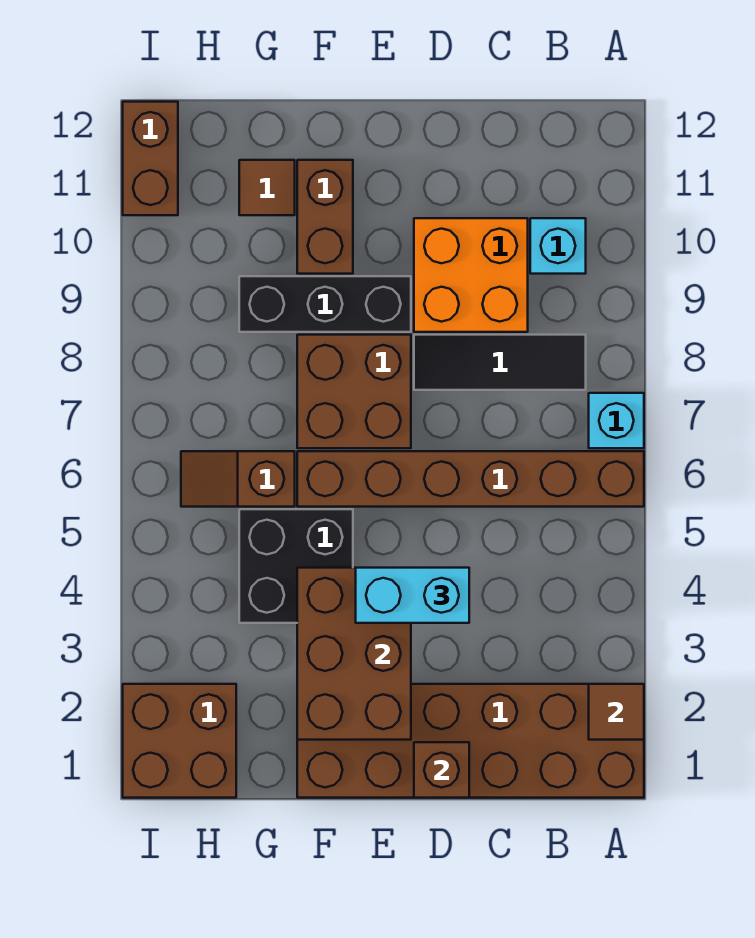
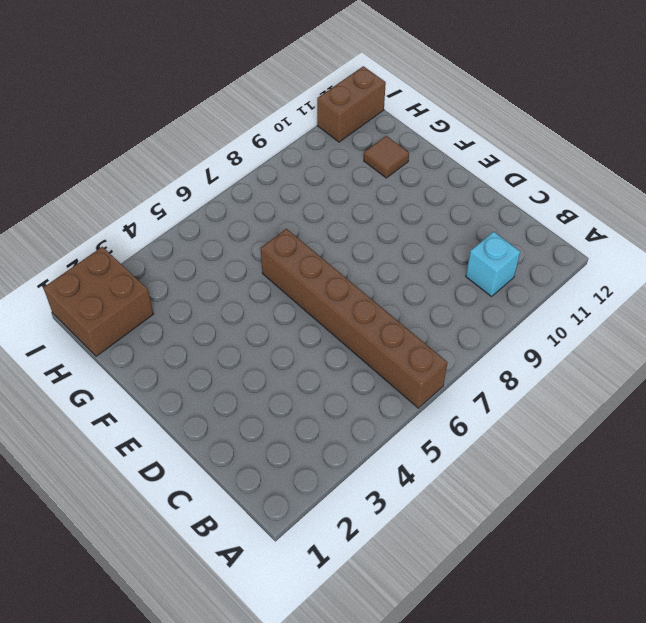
none -> brown brick A1:F2 level 1
none -> cyan brick A7 level 1
none -> black tile B8:D8 level 1

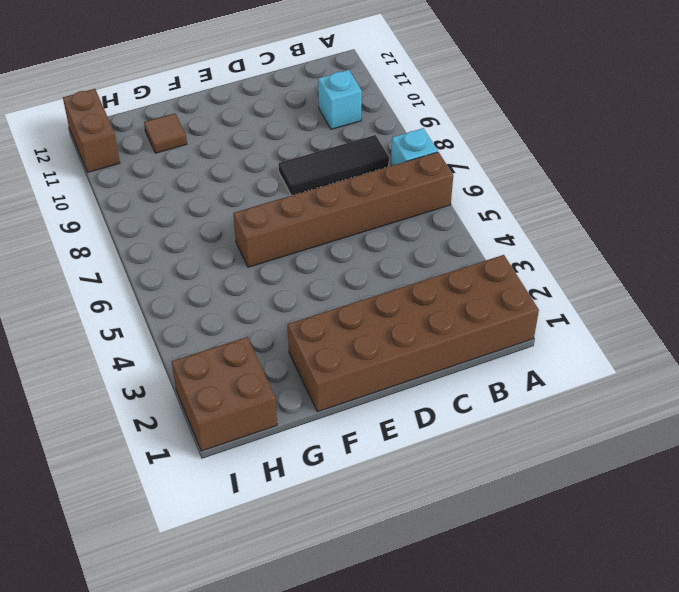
none -> orange brick C9:D10 level 1
none -> brown brick E7:F8 level 1
none -> black brick E9:G9 level 1

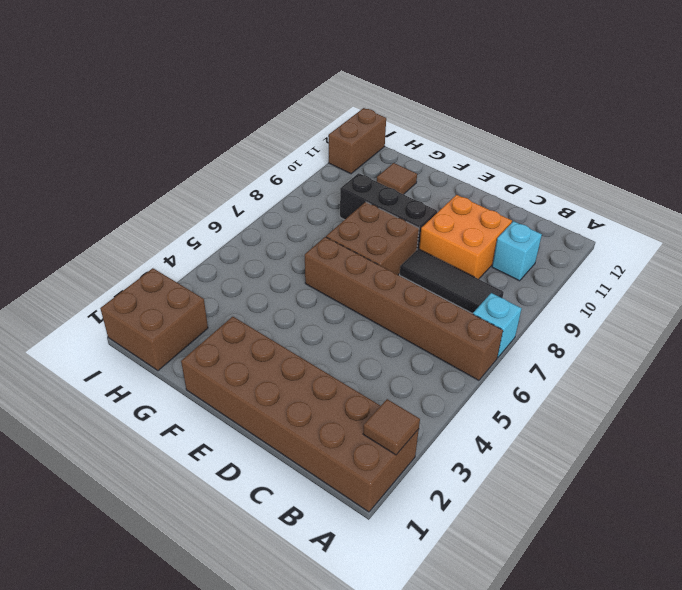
none -> black brick F4:G5 level 1
none -> brown brick F10:F11 level 1
none -> brown slope G6:H6 level 1 top G

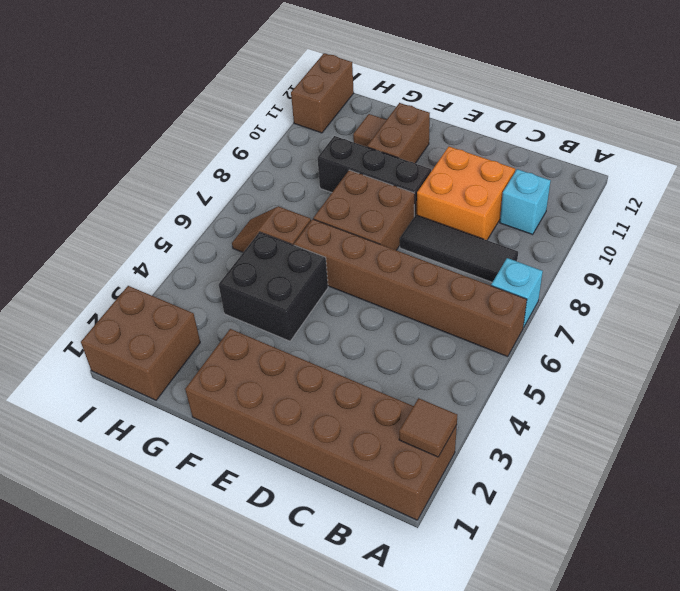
none -> brown brick D1 level 2
none -> brown brick E2:F4 level 2
none -> cyan brick D4:E4 level 3

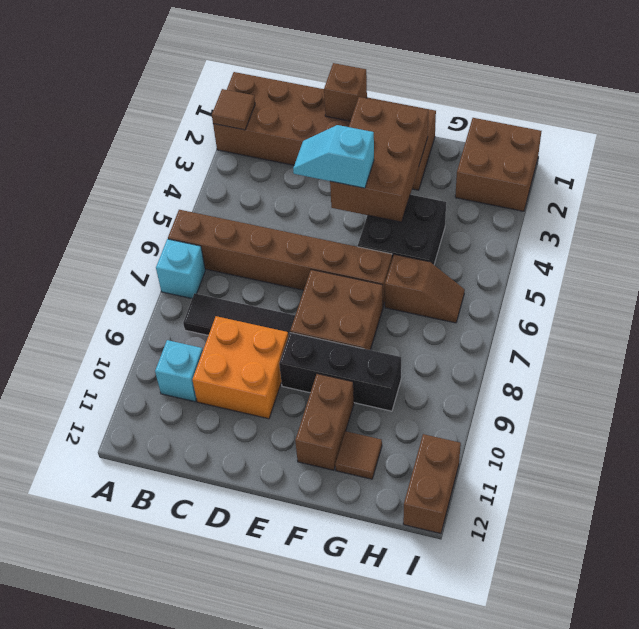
cyan slope D4:E4 level 3 top E -> cyan brick D4:E4 level 3

